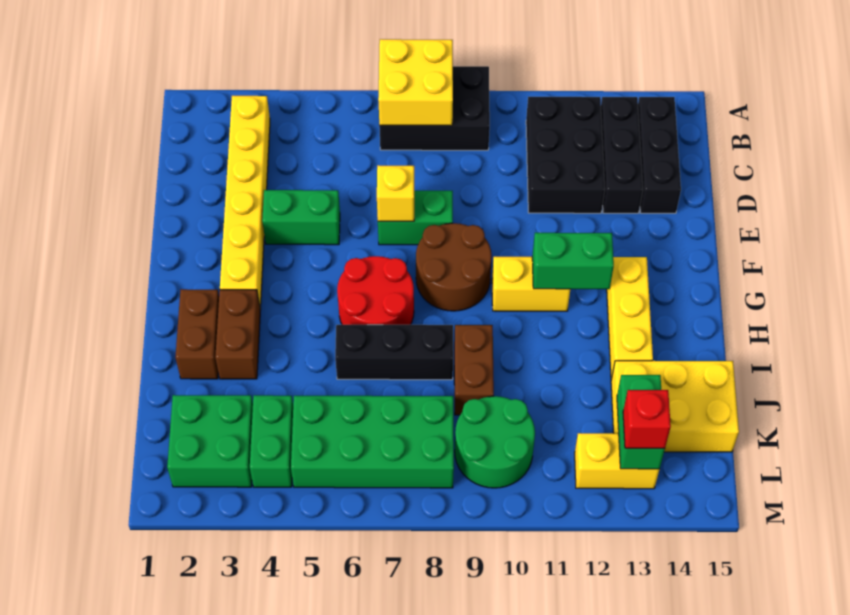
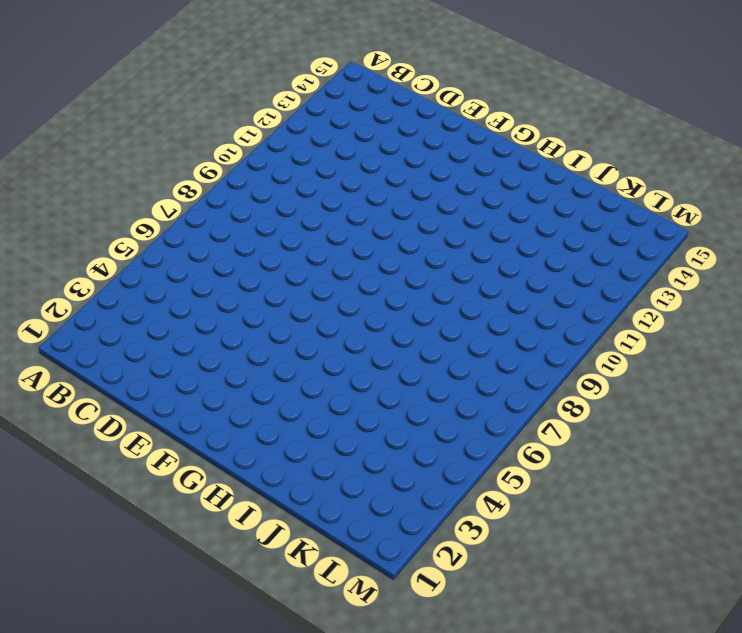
none -> black brick A7:B9 level 1
none -> yellow brick B3:G3 level 1
none -> black brick B11:D12 level 1

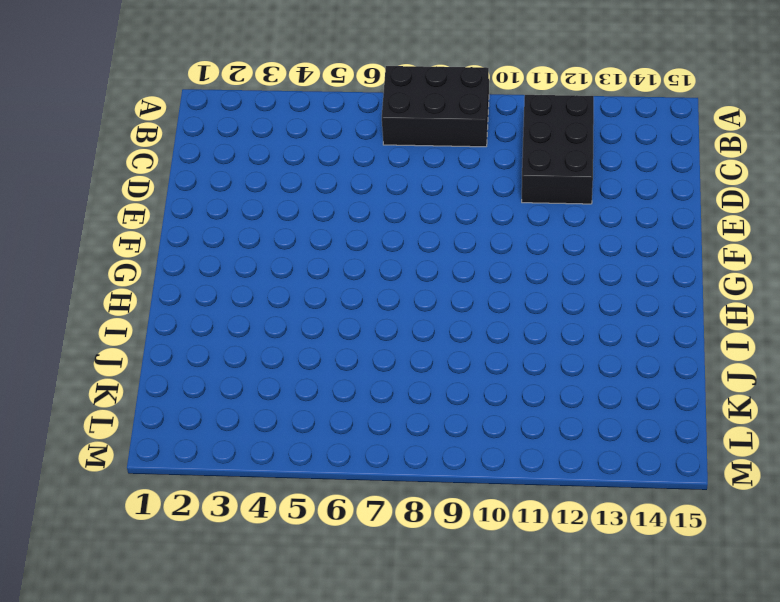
none -> yellow brick B3:G3 level 1
none -> black brick B13:D13 level 1
none -> black brick B14:D14 level 1

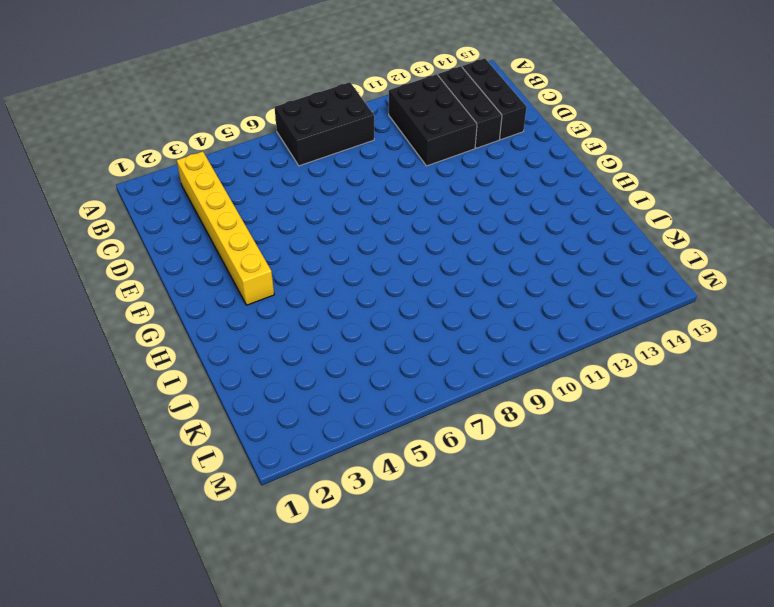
none -> green brick E4:E5 level 1
none -> green brick E7:E8 level 1
none -> brown round brick F8:G9 level 1

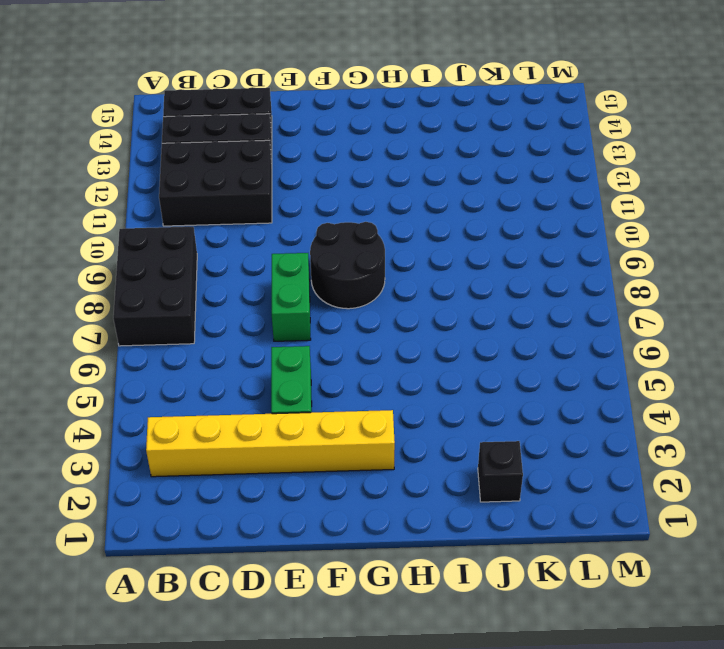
black round brick F8:G9 level 1 -> brown round brick F8:G9 level 1
black brick J2 level 1 -> none
none -> red round brick G6:H7 level 1
none -> yellow brick G10:G11 level 1
none -> yellow brick G13:I13 level 1

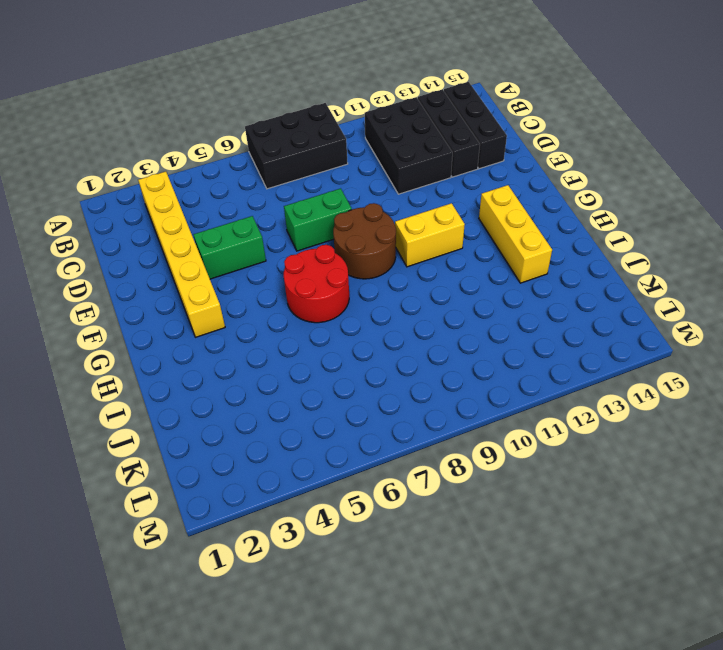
none -> brown brick H2:I2 level 1
none -> brown brick H3:I3 level 1
none -> black brick I6:I8 level 1

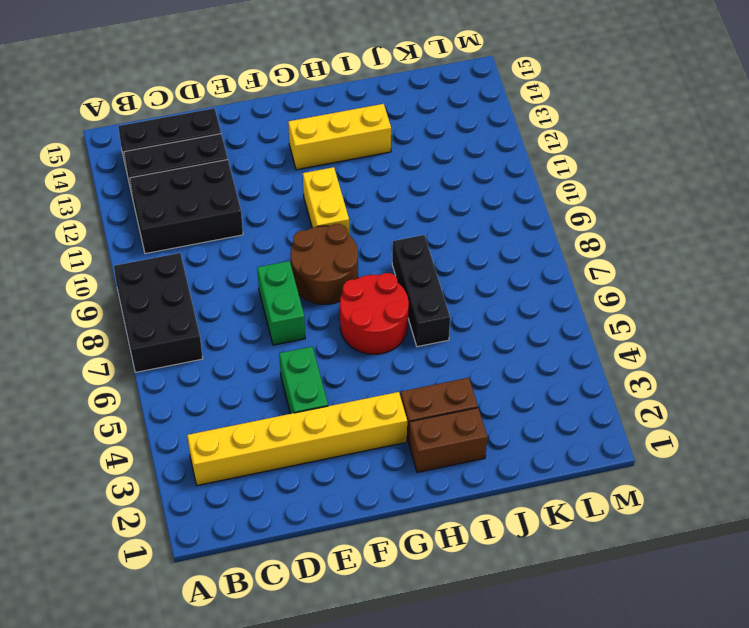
none -> brown brick I9:J9 level 1
none -> yellow brick J13:K15 level 1
none -> green brick K2:L3 level 1

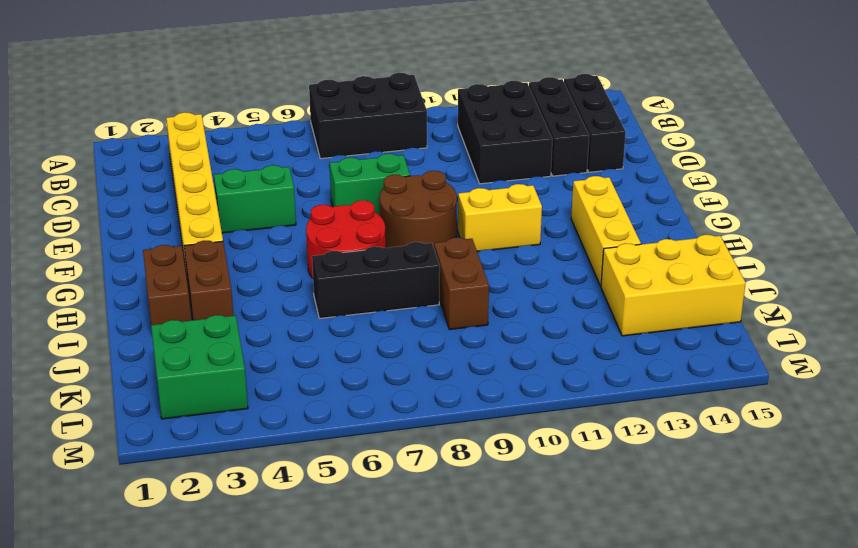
none -> green brick K4:L4 level 1
none -> green brick K5:L8 level 1
none -> green round brick K9:L10 level 1

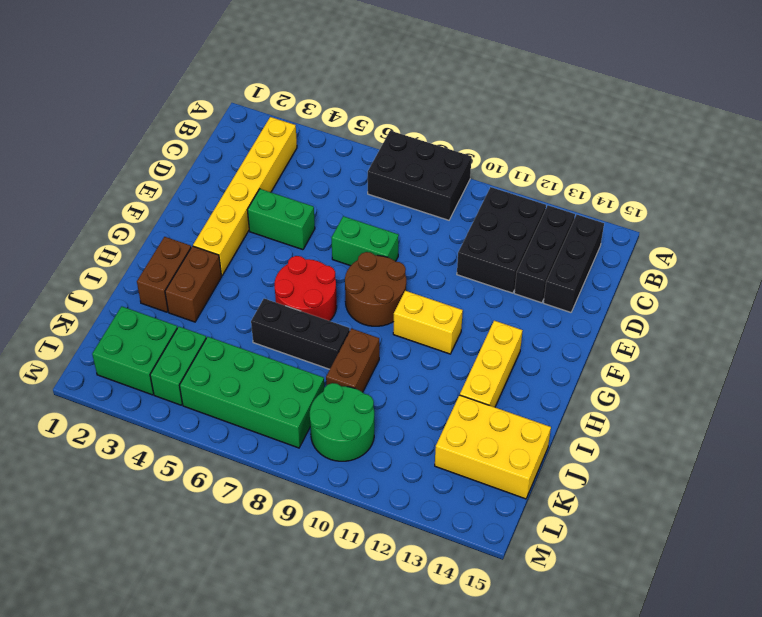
none -> yellow brick L12:L13 level 1
none -> yellow brick A7:B8 level 2
none -> yellow brick E7 level 2

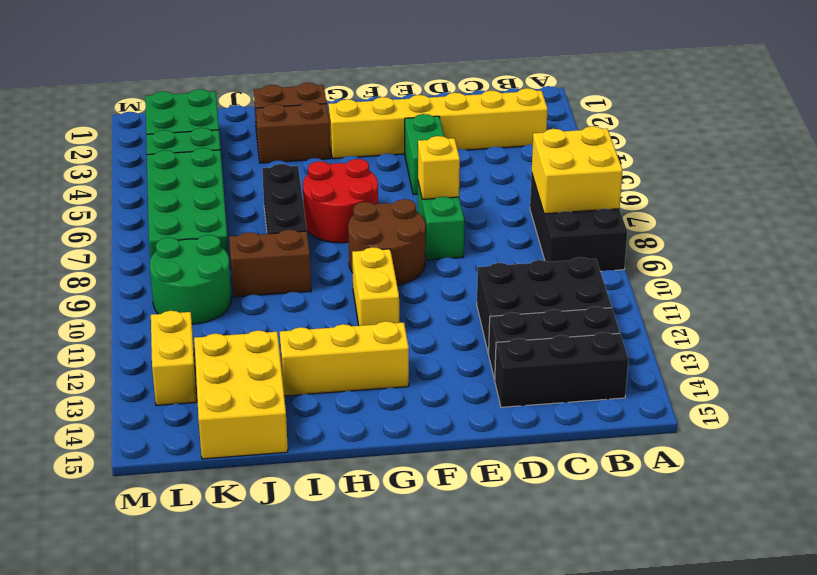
none -> green brick G11:G12 level 2
none -> green brick K13:L13 level 2
none -> red brick L13 level 3

